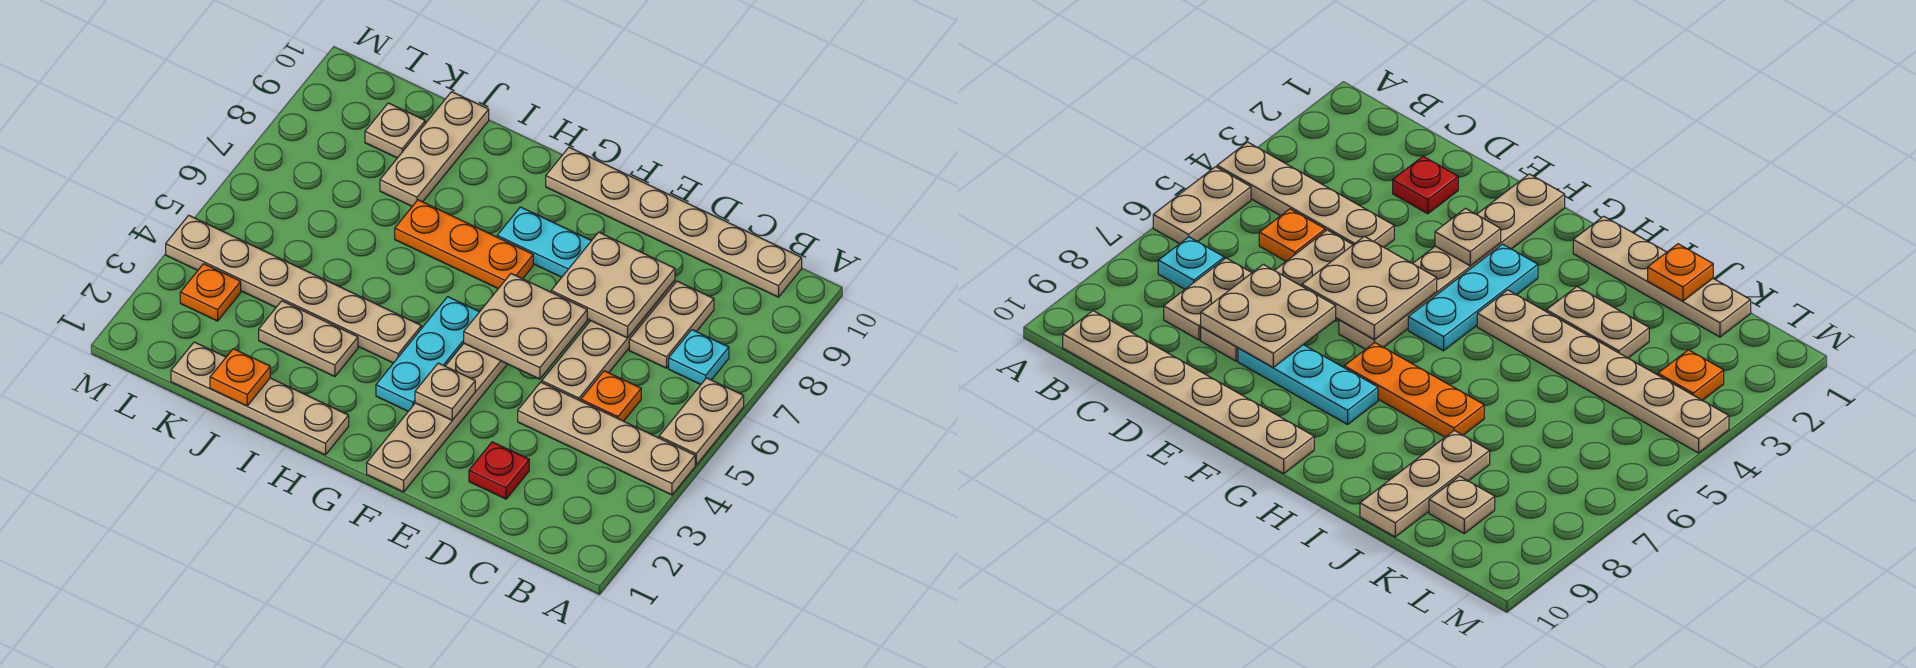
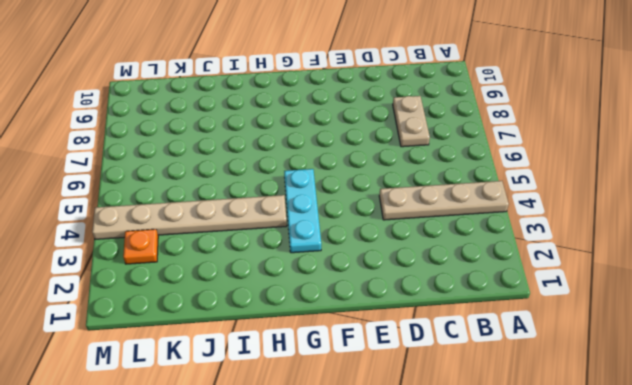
none -> tan plate A5:A6 level 1
none -> cyan plate B7 level 1
none -> tan plate B10:G10 level 1

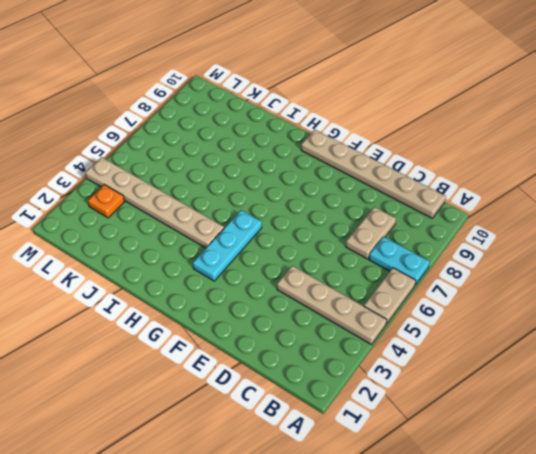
cyan plate A7:B7 level 1 -> cyan plate B7 level 1
none -> orange plate C5 level 1
none -> red plate D2 level 1
none -> tan plate D5:D8 level 1

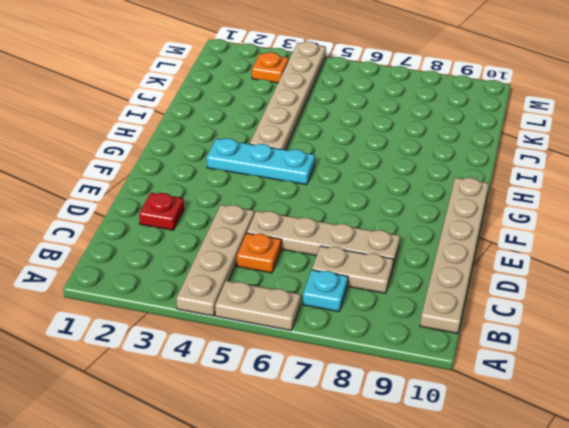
none -> cyan plate E8:G8 level 1
none -> tan plate F1:F6 level 1
none -> orange plate G7:I7 level 1

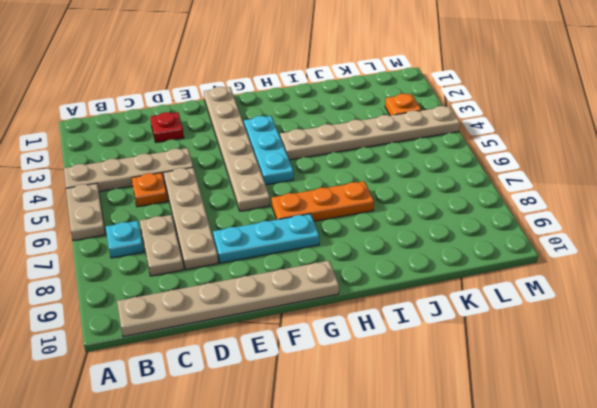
none -> tan plate H1:K1 level 1
none -> tan plate I3:J3 level 1
none -> tan plate J8:J10 level 1

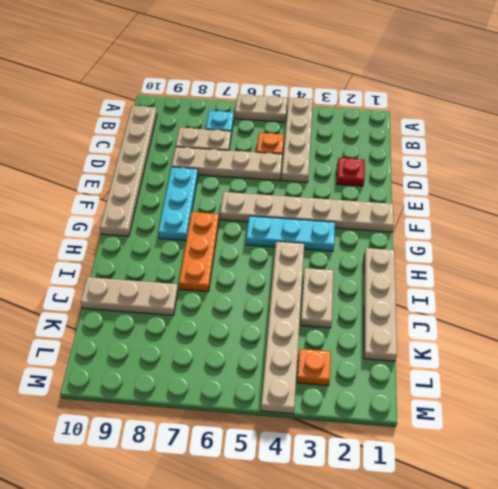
none -> tan plate K9 level 1
none -> tan plate D7:E8 level 2
none -> tan plate E5:F6 level 2

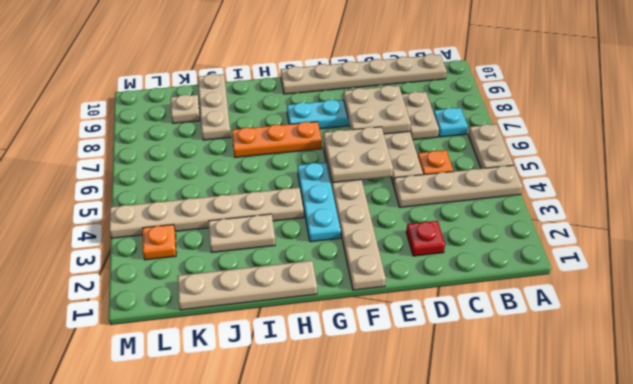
none -> tan plate F3 level 2
none -> orange plate J1 level 2

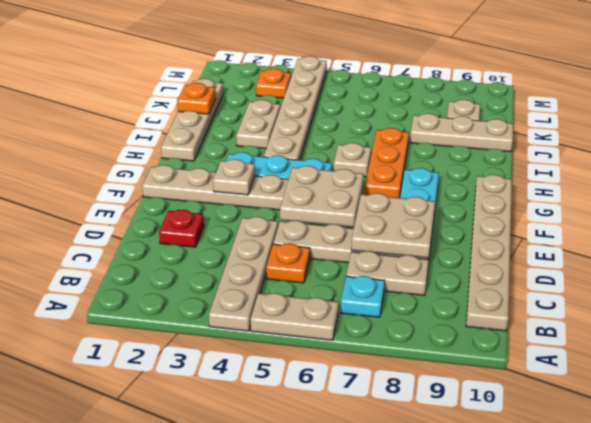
tan plate H6 level 1 -> none

